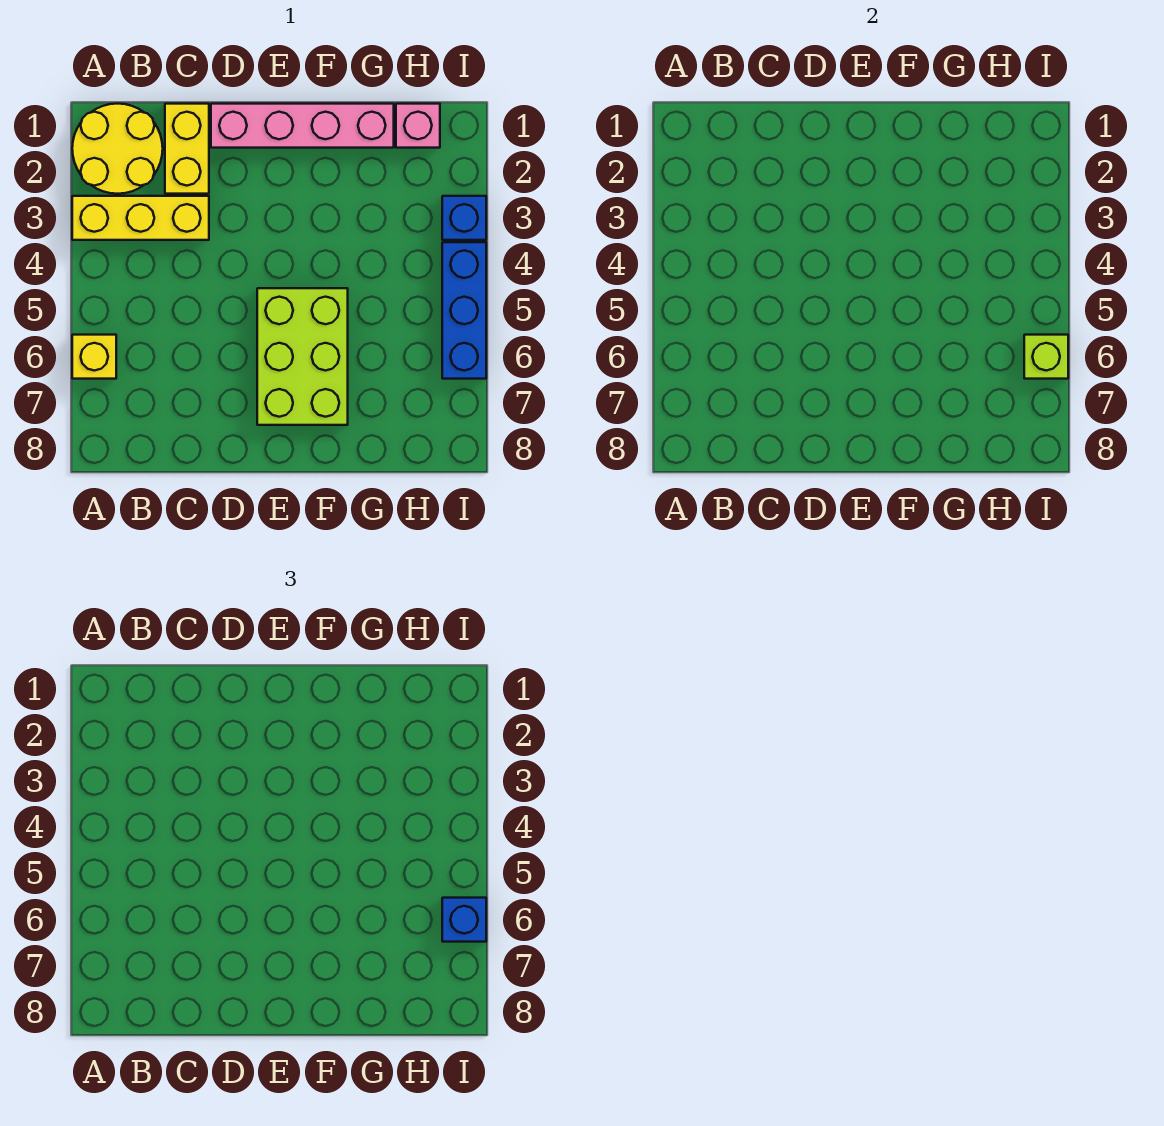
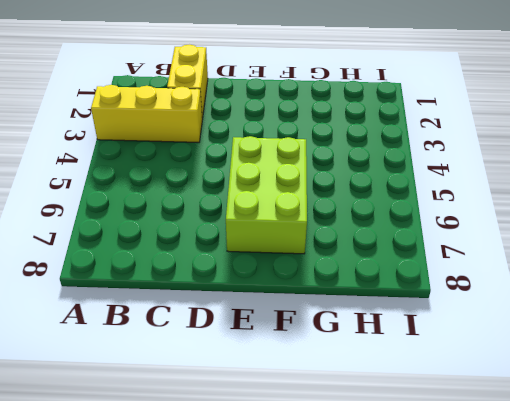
none -> yellow round brick A1:B2 level 1
none -> yellow brick A6 level 1

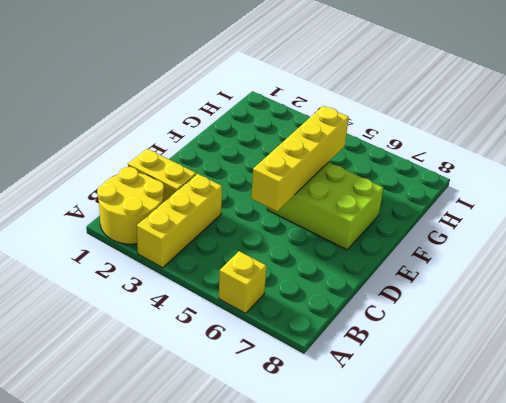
yellow brick D5:G5 level 2 -> none
none -> pink brick D1:G1 level 1
none -> pink brick H1 level 1

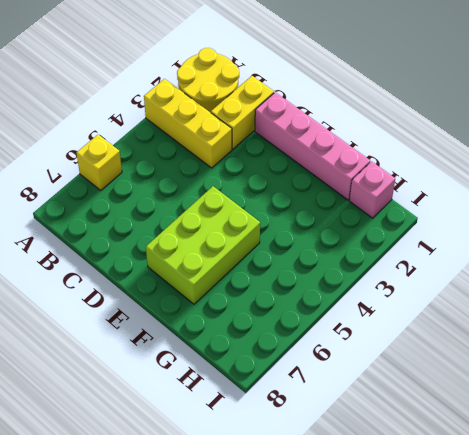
none -> blue brick I3 level 1
none -> blue brick I4:I6 level 1

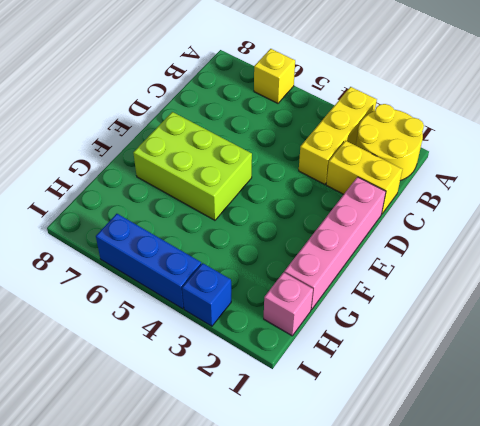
none -> lime brick I6 level 2
none -> blue brick I6 level 3

